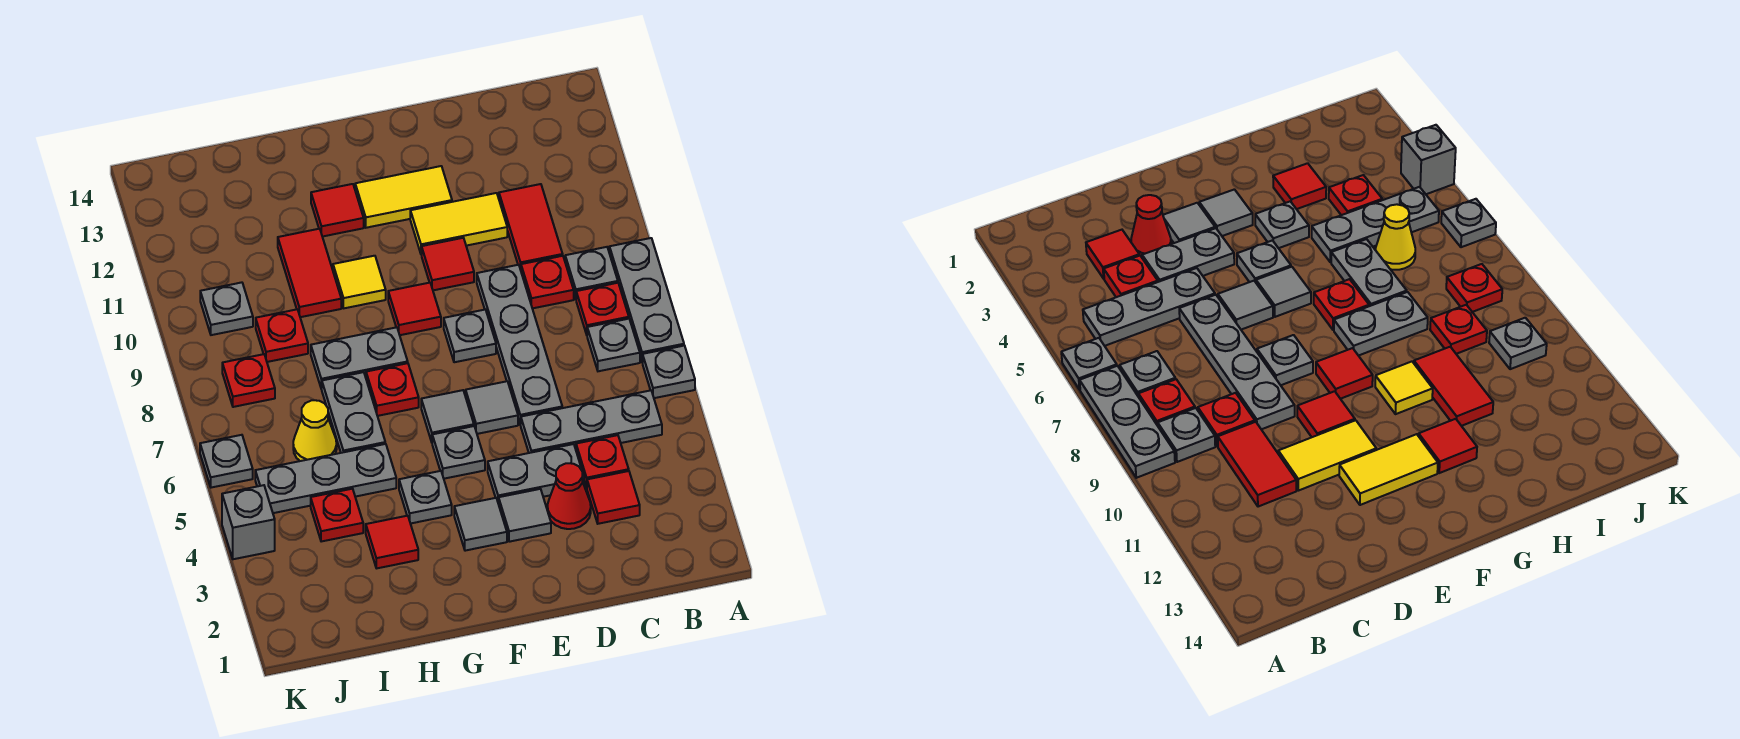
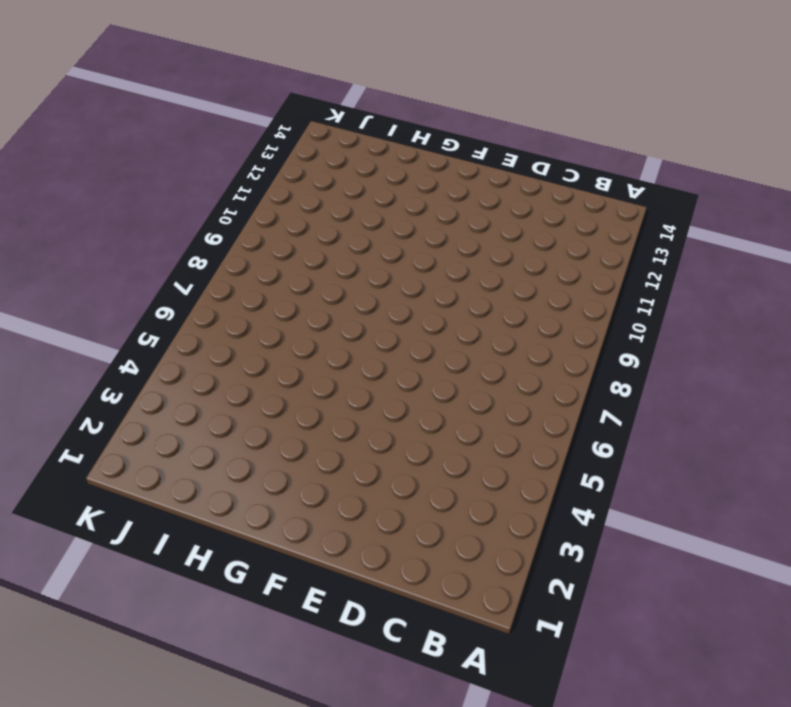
none -> grey plate A6 level 1
none -> grey plate A7:A9 level 1
none -> grey plate B5:D5 level 1
none -> grey plate B7 level 1

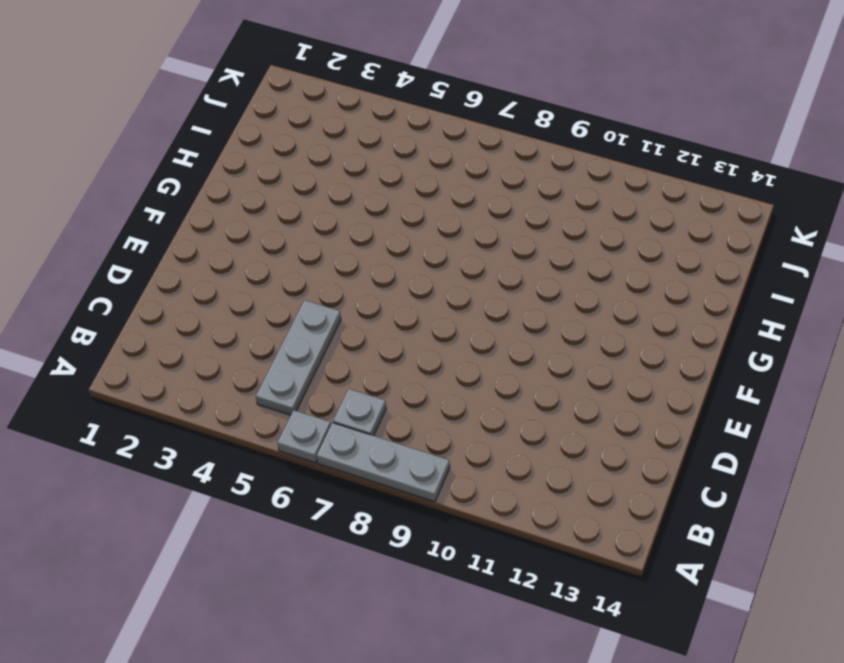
none -> red plate B8 level 1
none -> grey plate B9 level 1
none -> red tile C3 level 1
none -> red plate C4 level 1

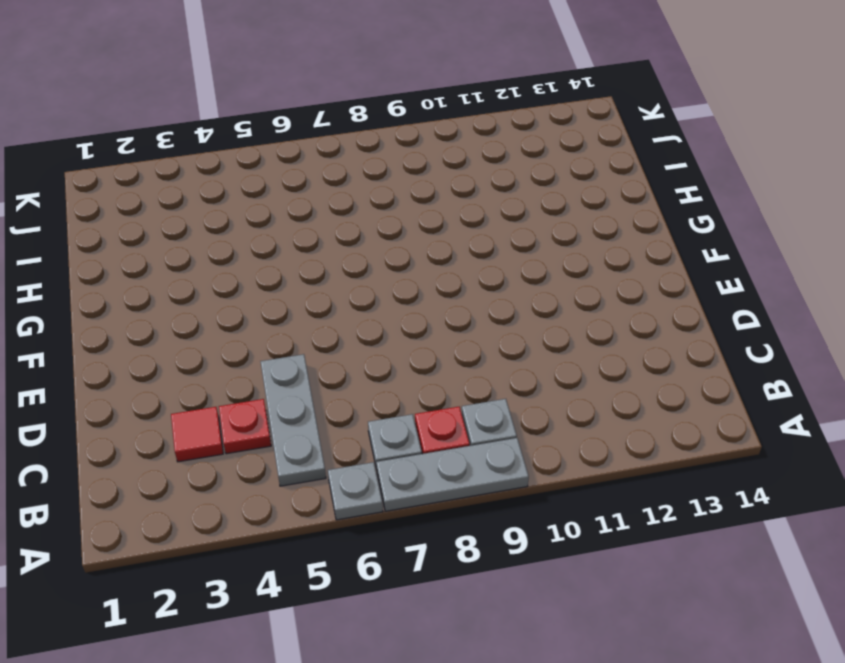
none -> red plate C9 level 1
none -> red tile C10:C11 level 1
none -> red cone D3 level 1
none -> grey plate D4:E4 level 1

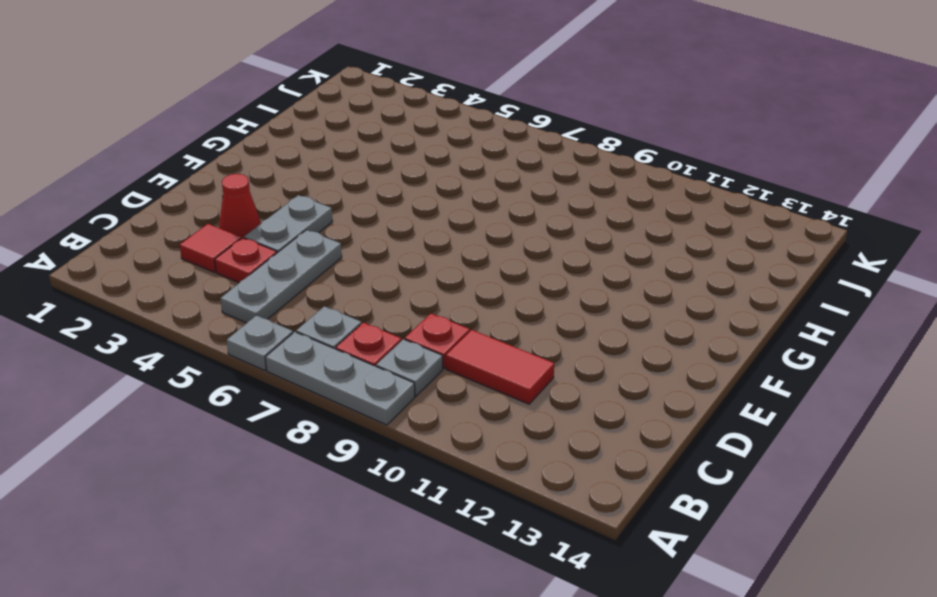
none -> grey plate D6:D9 level 1
none -> yellow tile D11:E11 level 1
none -> grey tile E3 level 1
none -> grey tile E6 level 1

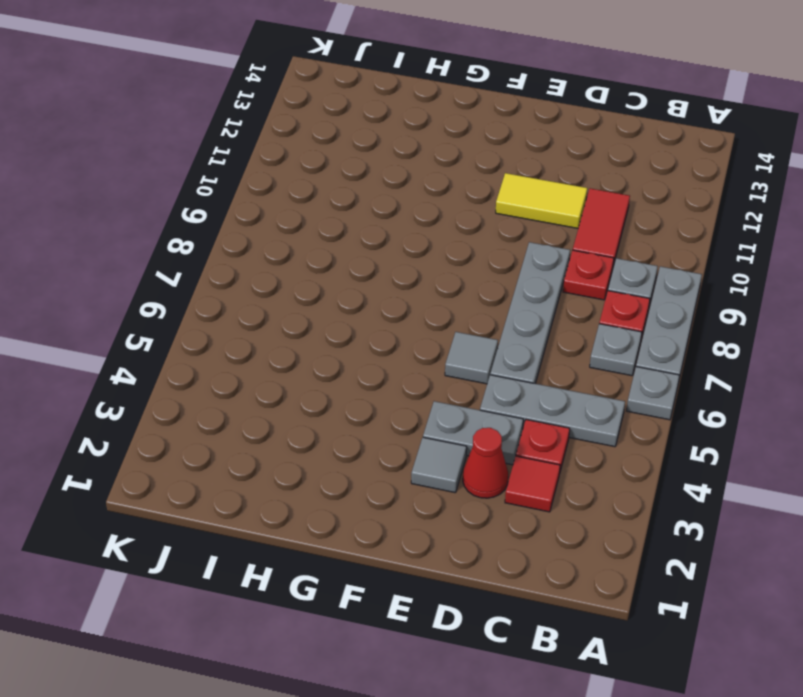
none -> grey plate E8 level 1
none -> red tile E10 level 1
none -> yellow tile E12:F12 level 1
none -> grey tile F3 level 1

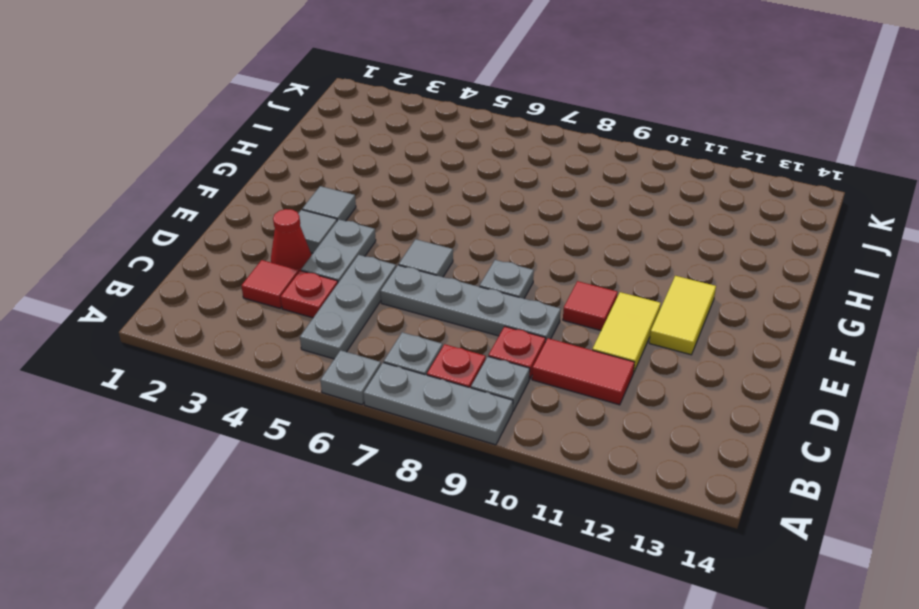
none -> grey plate F5 level 1
none -> grey tile F6 level 1
none -> red tile F9 level 1
none -> grey plate G4 level 1

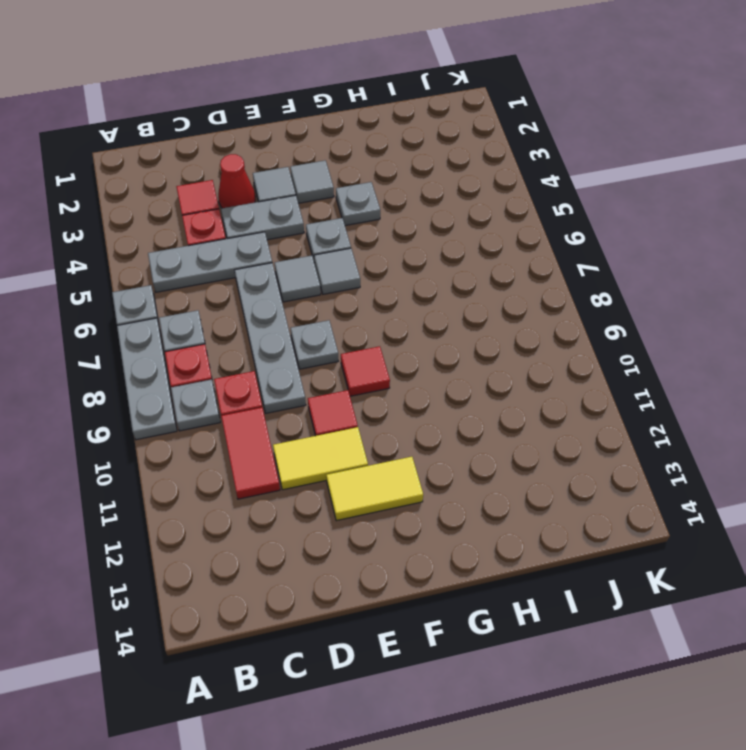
none -> red plate G7 level 1
none -> grey plate G8:H8 level 1
none -> yellow tile G10 level 1
none -> red tile G12 level 1

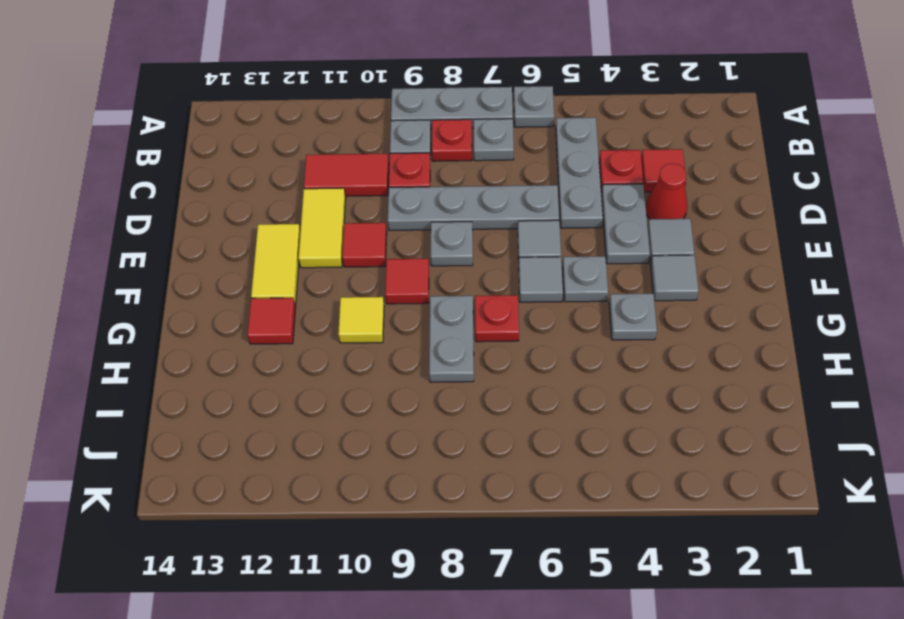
none -> red tile H3 level 1
none -> grey plate H5:J5 level 1
none -> grey plate H6:H7 level 1
none -> red tile H10:H11 level 1

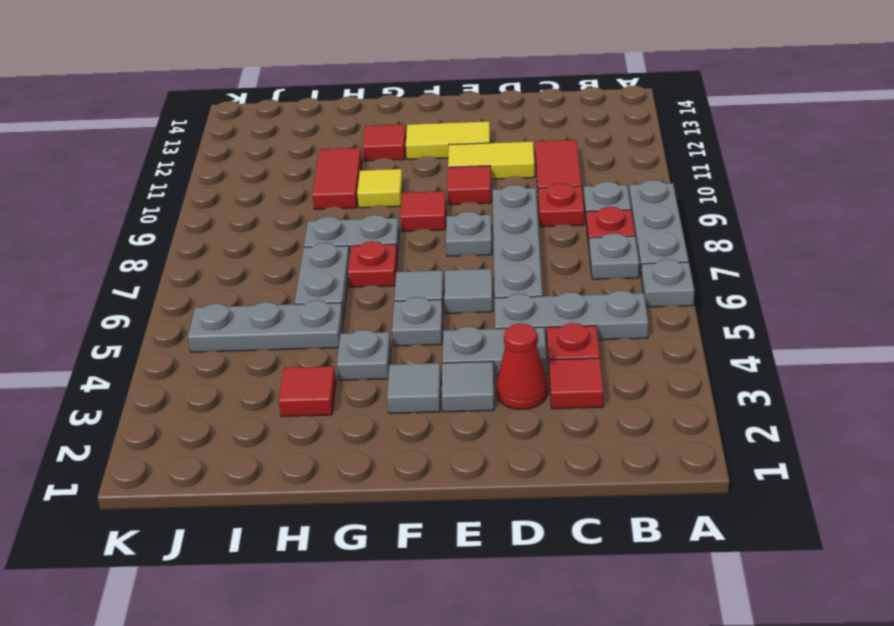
none -> red plate I4 level 1
none -> yellow cone I6 level 1
none -> red plate I9 level 1
none -> red plate J8 level 1

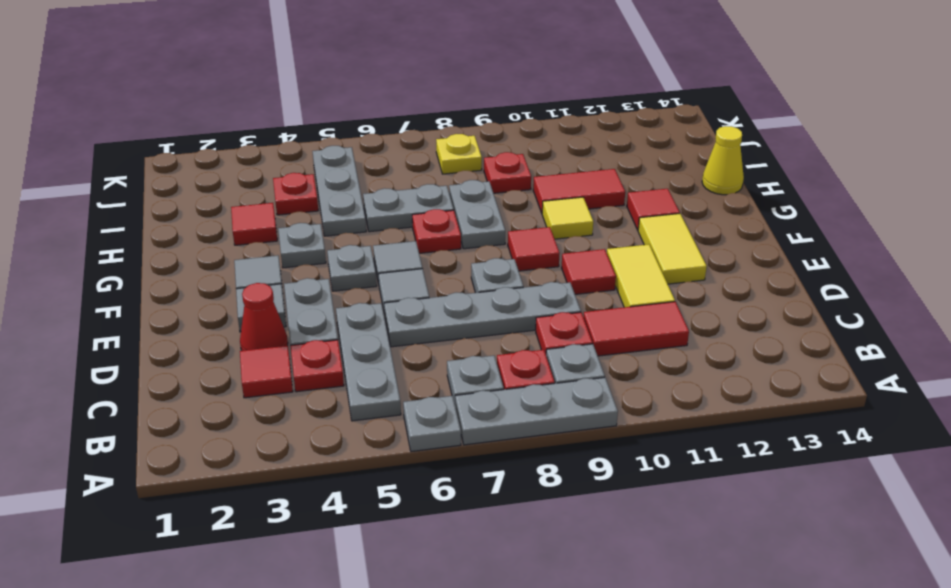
yellow cone H14 level 1 -> yellow cone I6 level 1
yellow plate J8 level 1 -> red plate J8 level 1
none -> grey plate J10 level 1
none -> grey brick K4 level 1
none -> grey plate K6 level 1

